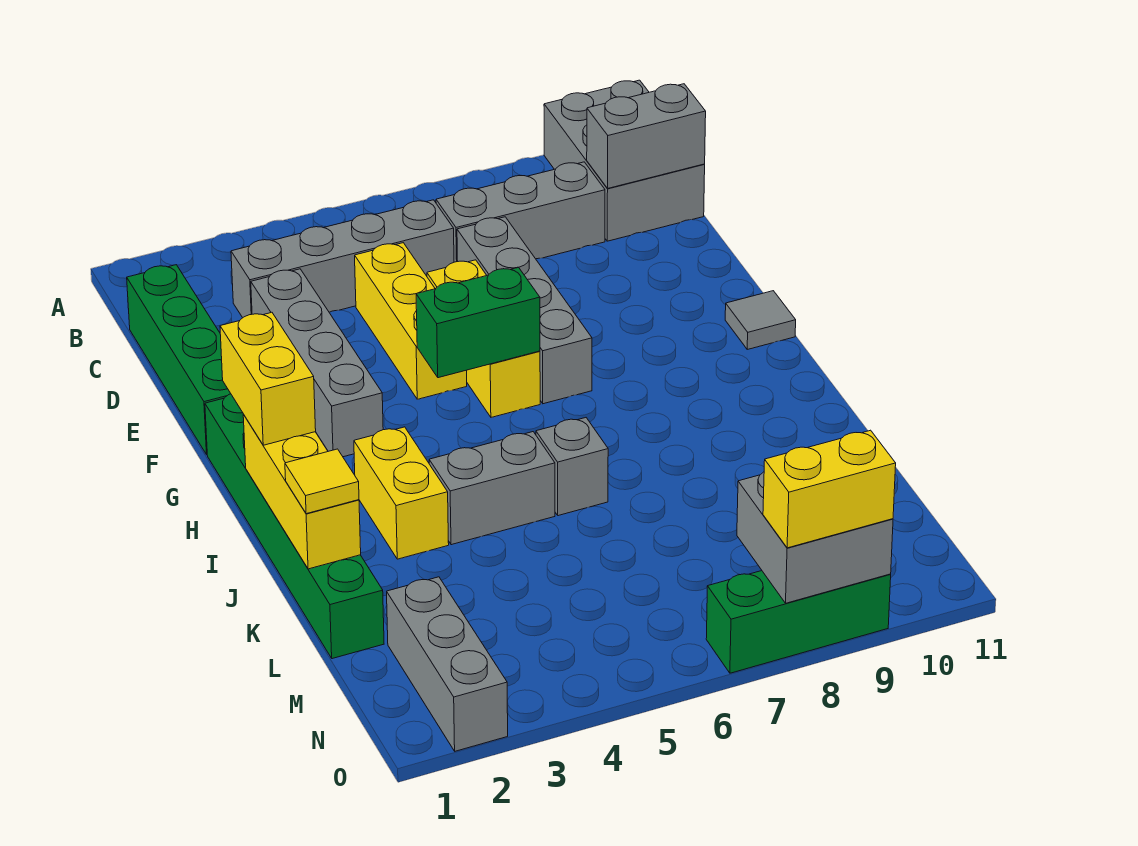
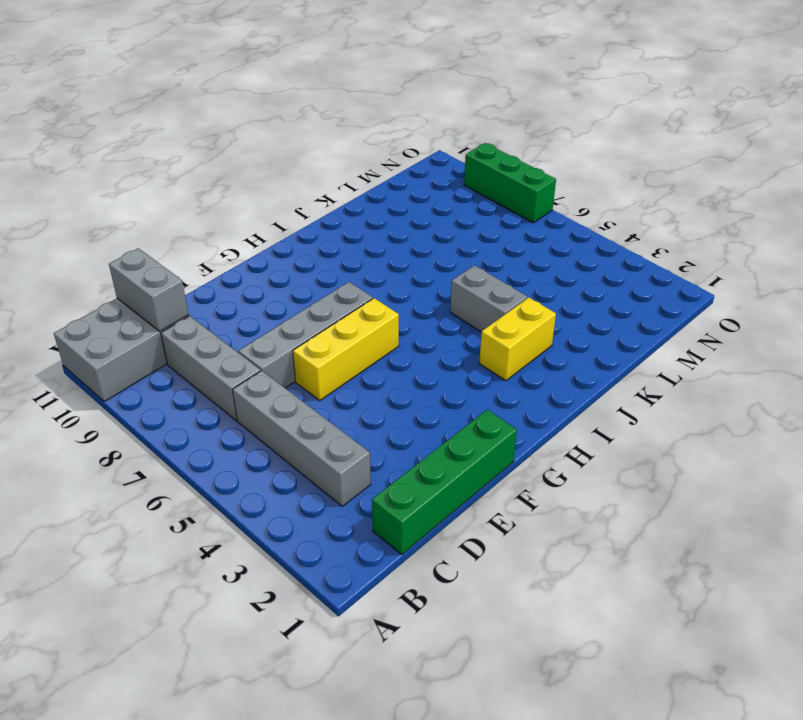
none -> grey brick D3:G3 level 1
none -> yellow brick D5:F5 level 1
none -> green brick G1:L1 level 1

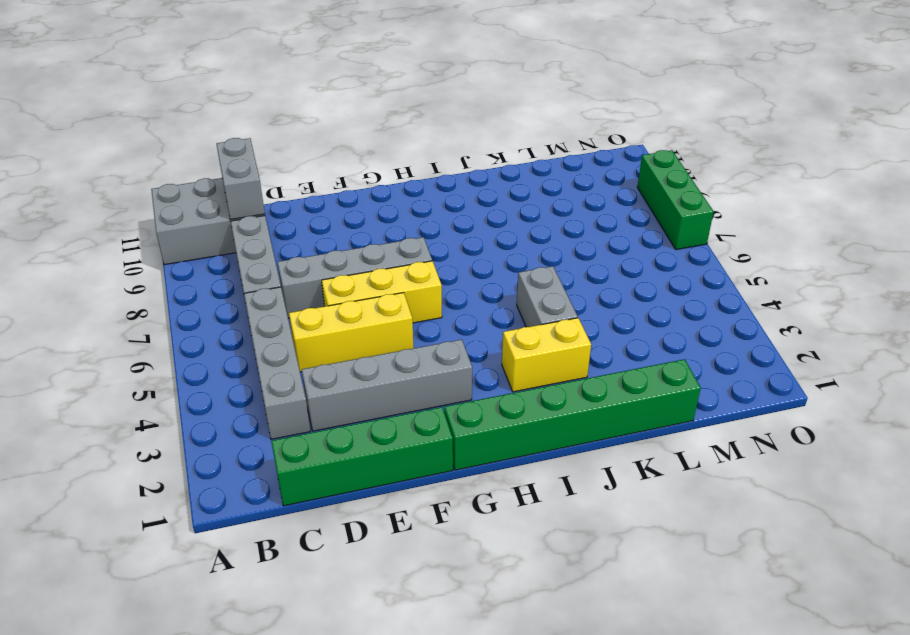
none -> grey tile G11 level 1
none -> grey brick J6 level 1
none -> grey brick M2:O2 level 1

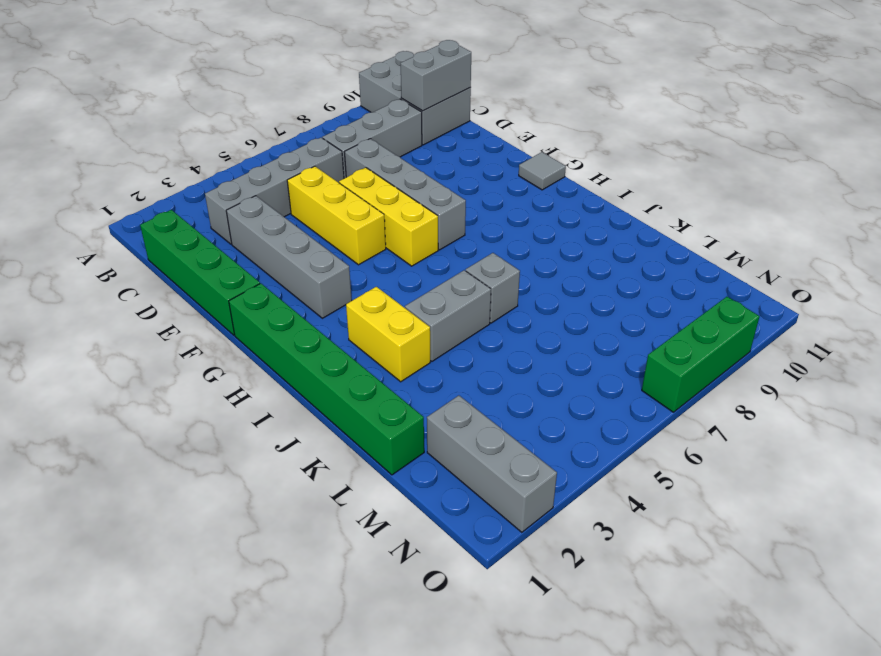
none -> green brick G5:G6 level 2
none -> yellow brick I1:K1 level 2
none -> grey brick N8:O9 level 2

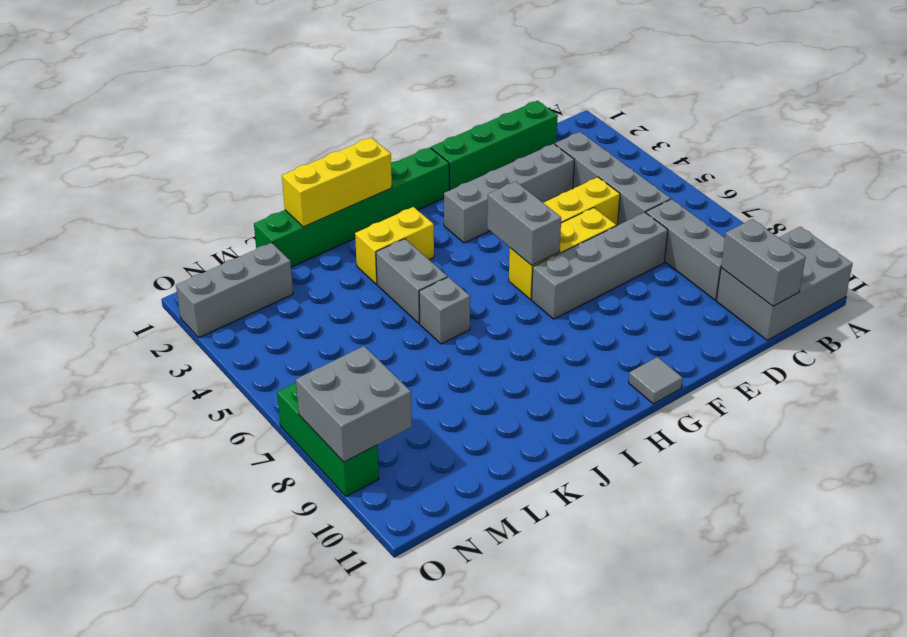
grey brick G5:G6 level 2 -> green brick G5:G6 level 2
none -> yellow brick H1:I1 level 3
none -> yellow tile K1 level 3
none -> yellow brick O8:O9 level 3

